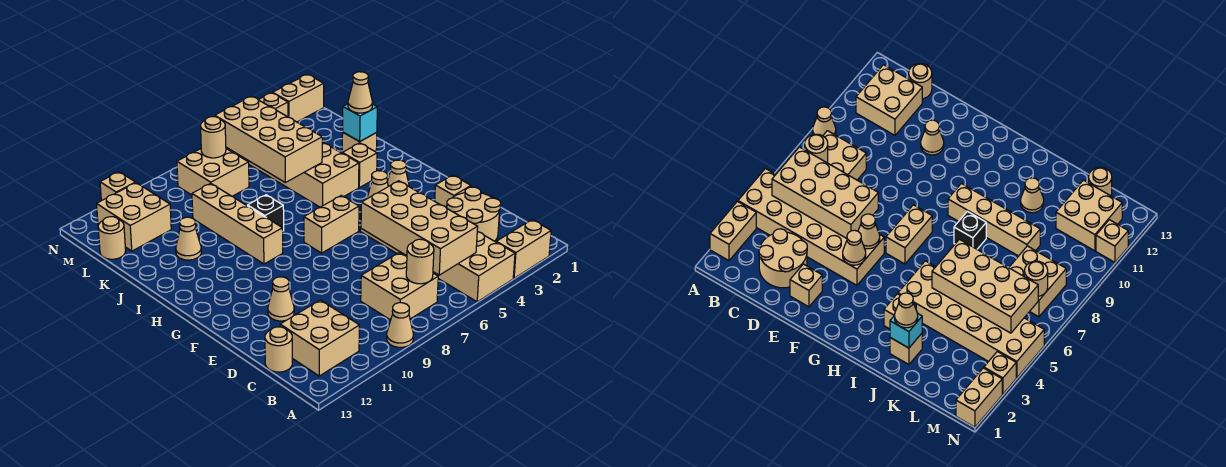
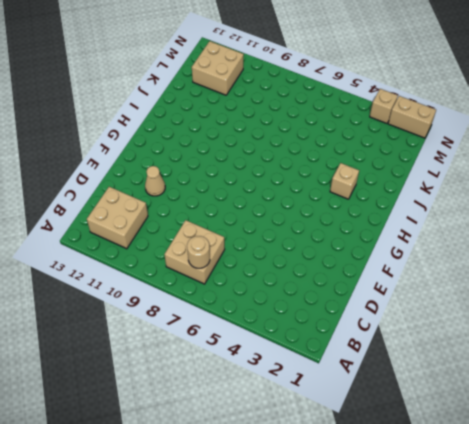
none -> tan brick A2:A3 level 1
none -> tan brick A4:F5 level 1
none -> tan cone A9 level 1
none -> tan round brick C2:D3 level 1

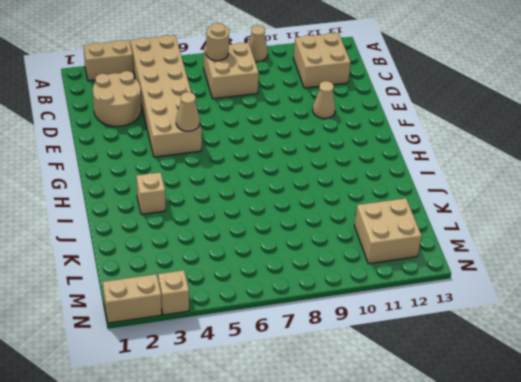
none -> tan round brick C13 level 1
none -> tan brick E2 level 1
none -> tan brick G6:G7 level 1
none -> tan brick H9:K9 level 1

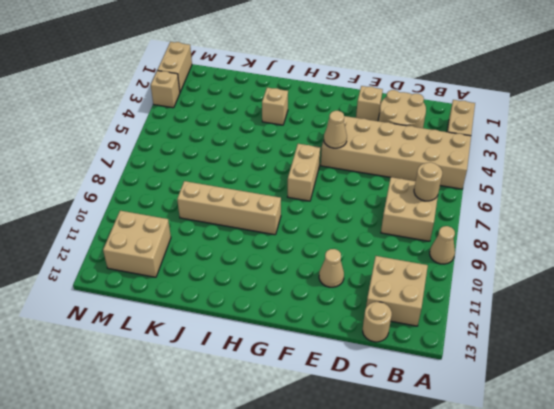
none -> tan brick I4:N5 level 1
none -> black brick I8 level 1
none -> tan brick J2 level 1
none -> tan cone J11 level 1

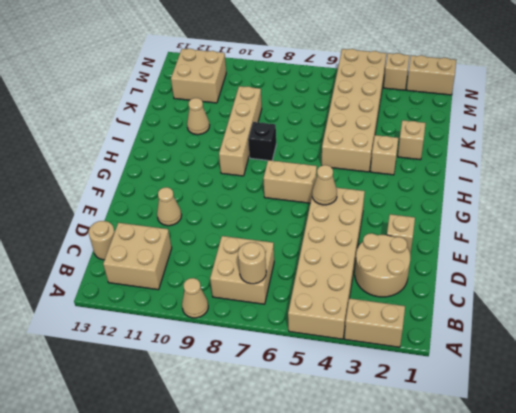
none -> tan brick L7:M8 level 1
none -> tan round brick L13 level 1
none -> tan brick N11 level 1
none -> tan brick B5:E6 level 2

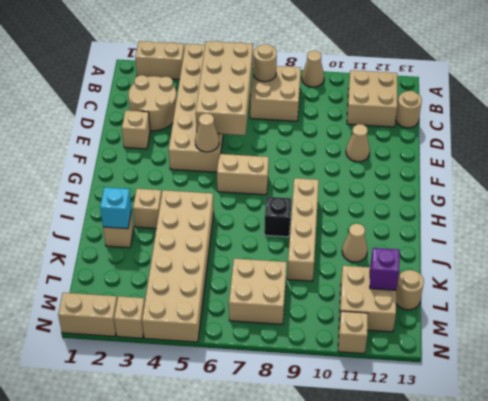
purple brick L12 level 2 -> none
none -> tan cone F4 level 2
none -> tan brick J5:M6 level 2
none -> tan round brick M7 level 2
none -> tan cone J2 level 3

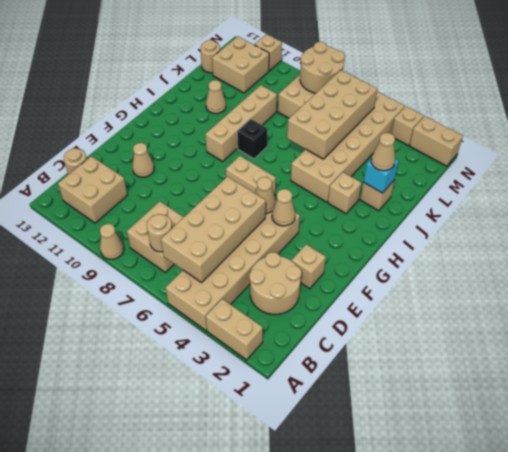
tan round brick M7:N8 level 2 -> tan round brick M7 level 2

